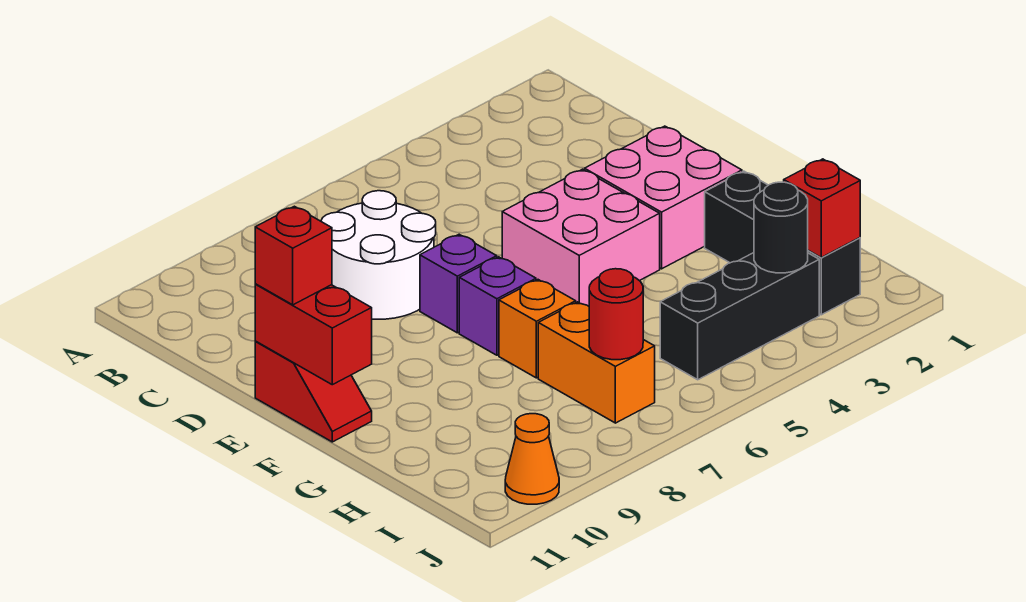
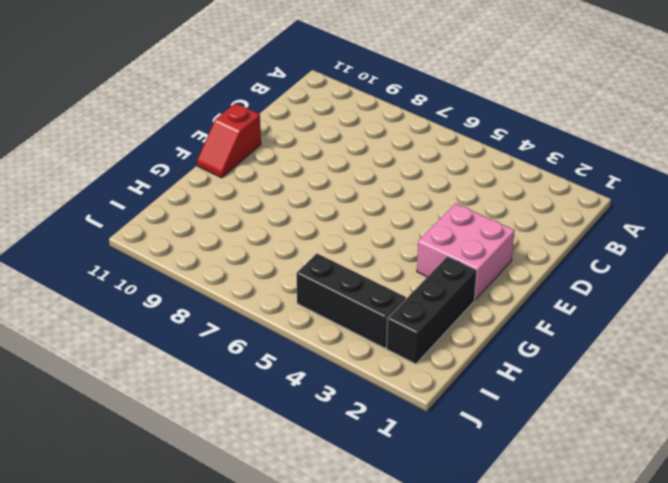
none -> white round brick C7:D8 level 1
none -> pink brick E4:F5 level 1
none -> purple brick E7 level 1

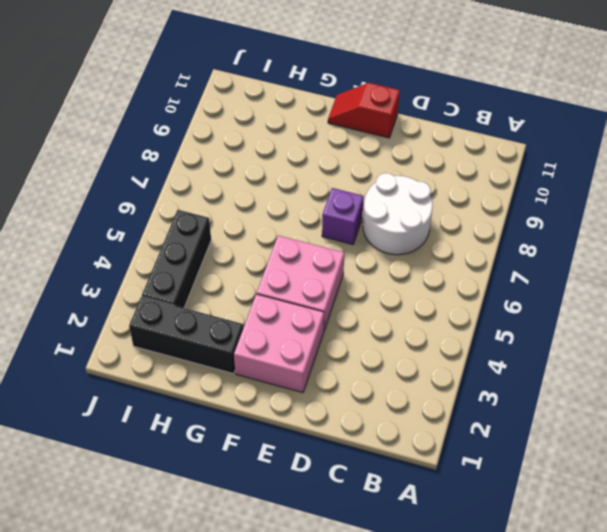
none -> purple brick F7 level 1
none -> orange brick G7 level 1
none -> orange brick H7:I7 level 1

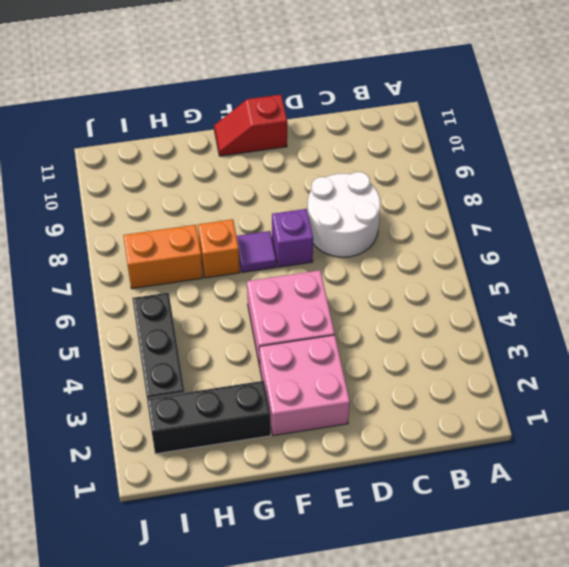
purple tile F7 level 1 -> purple brick F7 level 1
none -> orange cone J10 level 1
none -> red brick E11:F11 level 2
none -> red brick I2 level 2

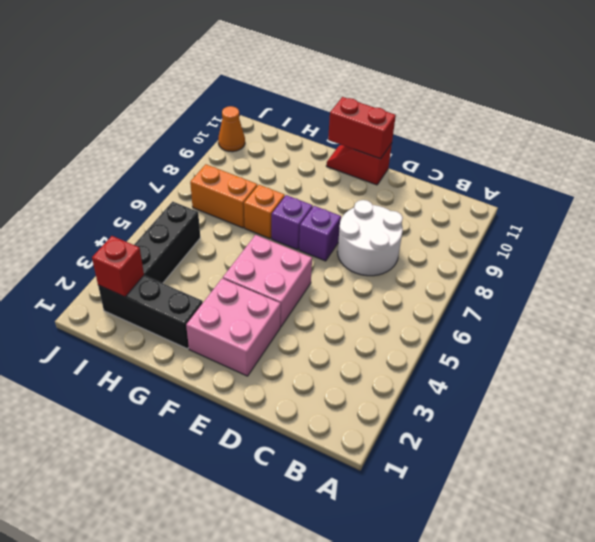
none -> black round brick I3 level 2
none -> red round brick I7 level 2
none -> red brick E11 level 3

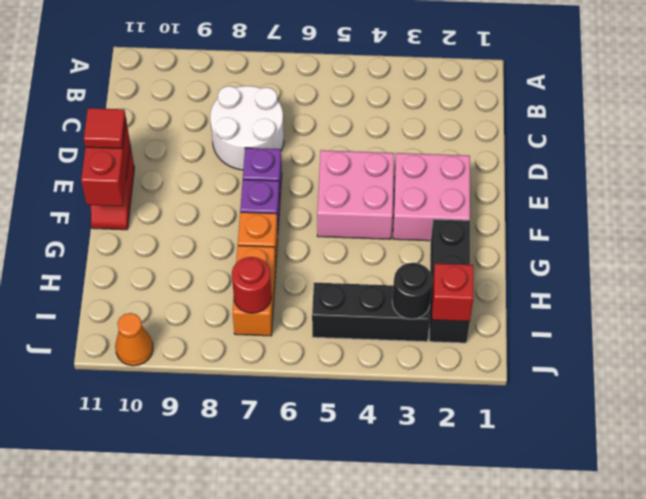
red tile E11 level 3 -> red brick E11 level 3

